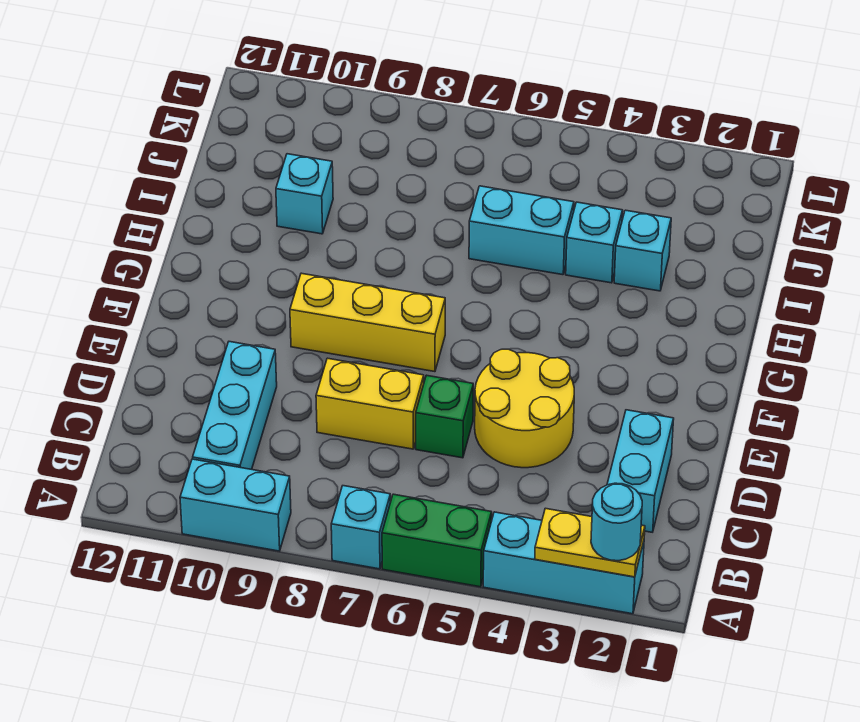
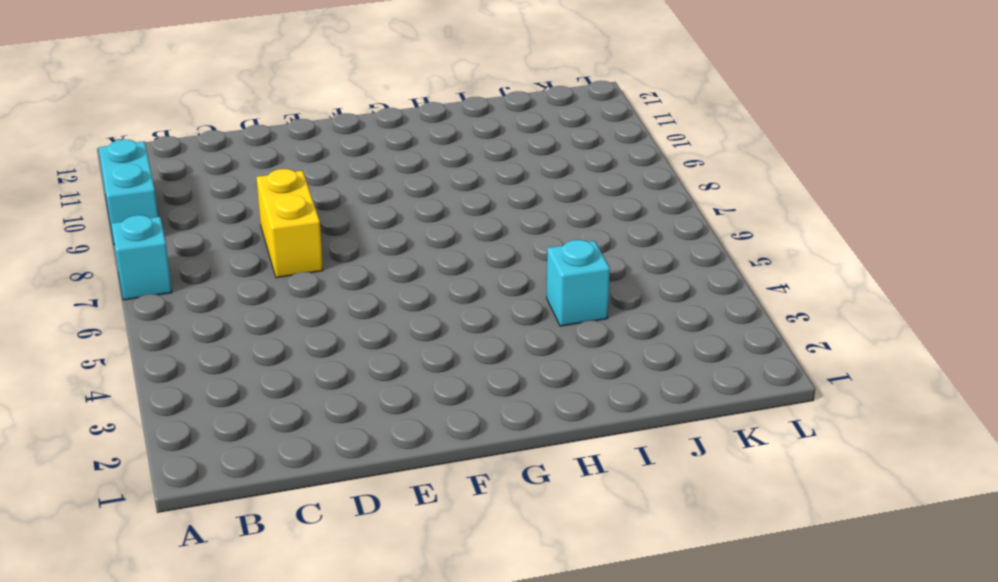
none -> cyan brick A2:A4 level 1
none -> green brick A5:A6 level 1
none -> cyan brick B10:D10 level 1

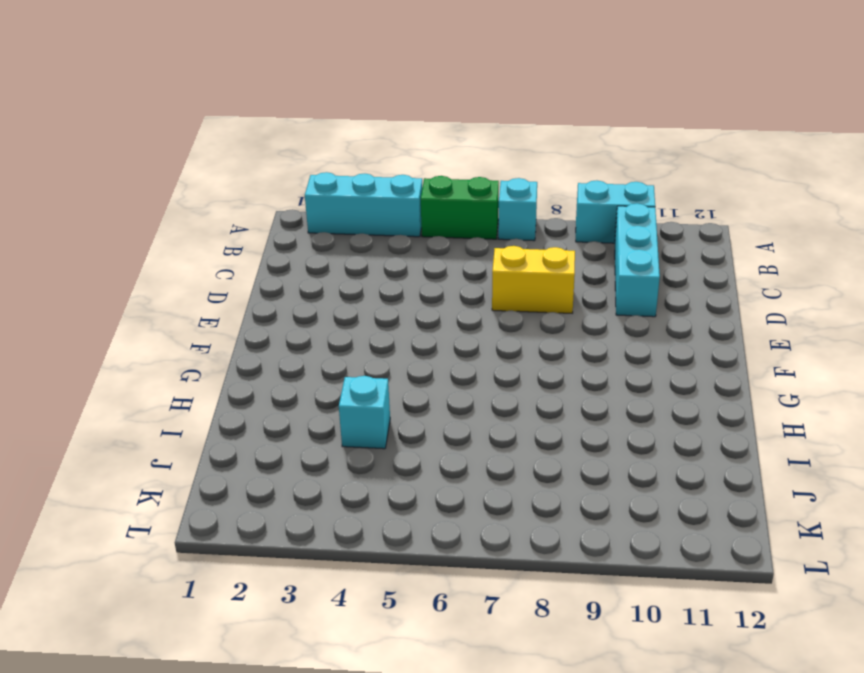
none -> cyan brick C2:D2 level 1
none -> yellow round brick D4:E5 level 1
none -> green brick D6 level 1

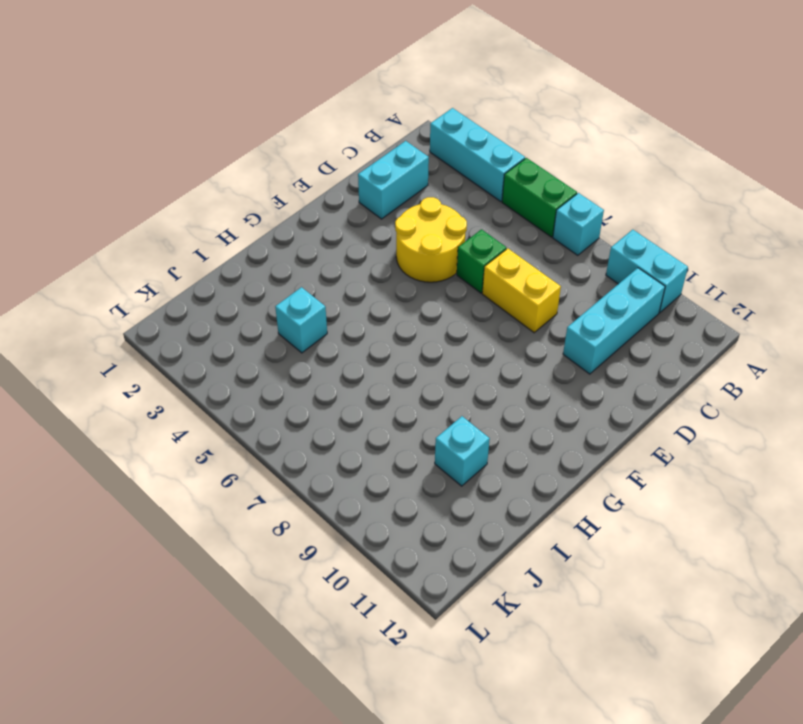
none -> yellow brick F7:F9 level 1
none -> cyan brick I3 level 1
none -> cyan brick I5:I6 level 1

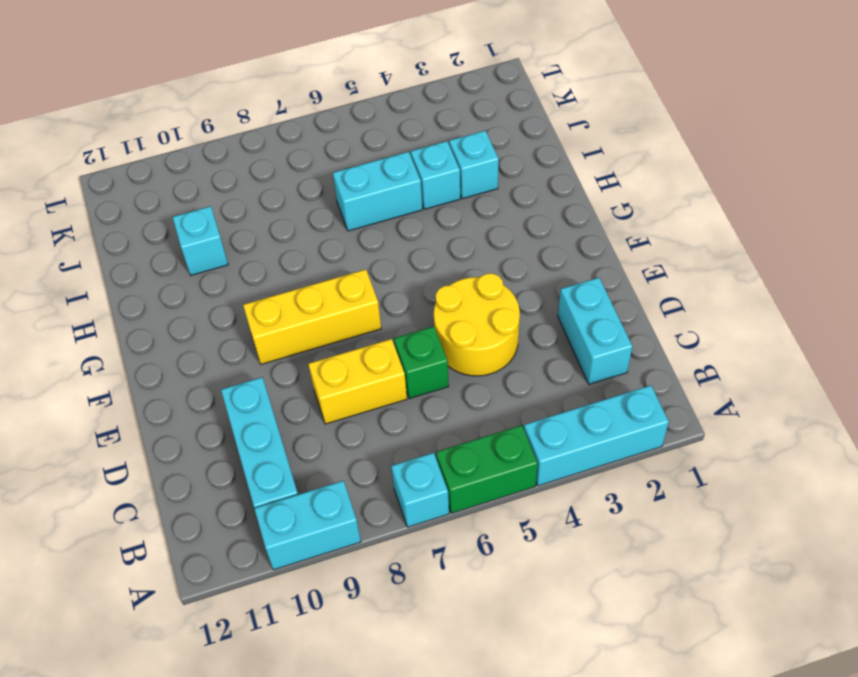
none -> yellow plate A2:A3 level 2
none -> cyan round brick A2 level 3

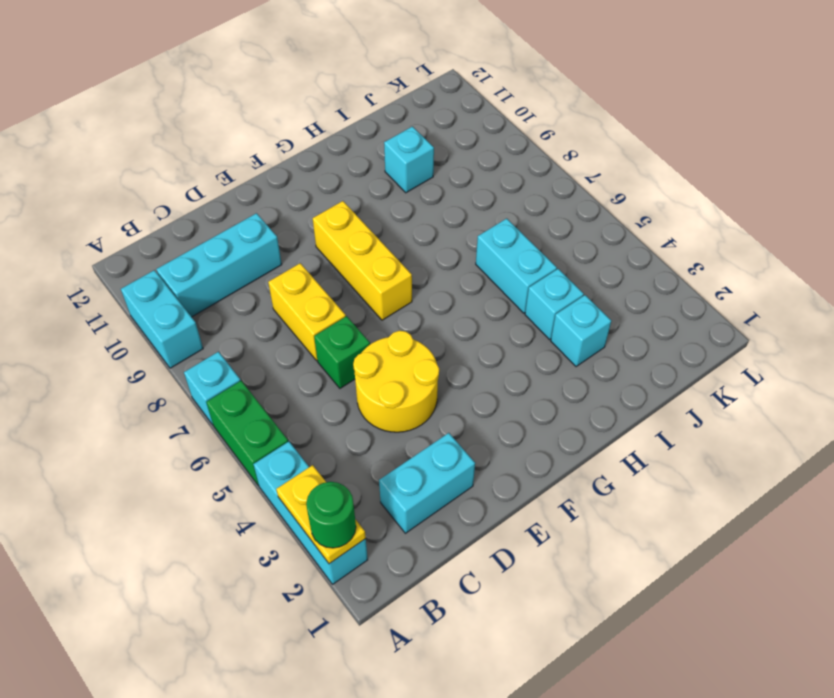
green round brick A2 level 3 -> cyan round brick A2 level 3

